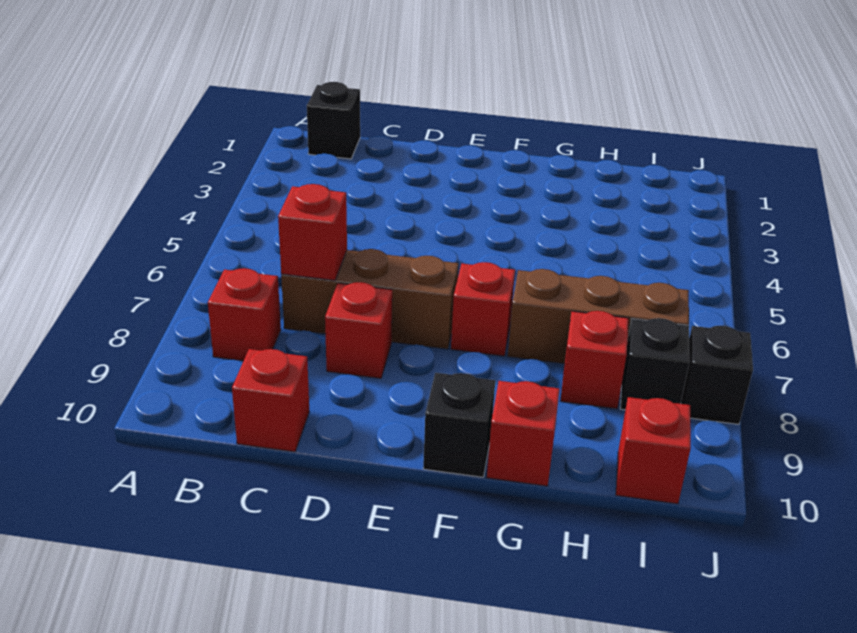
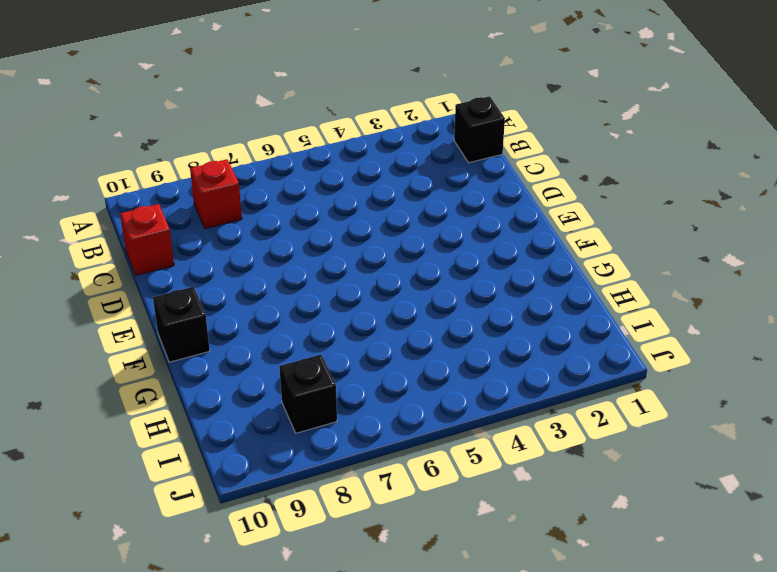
none -> brown brick C7:E7 level 1
none -> red brick D8 level 1
none -> red brick F7 level 1

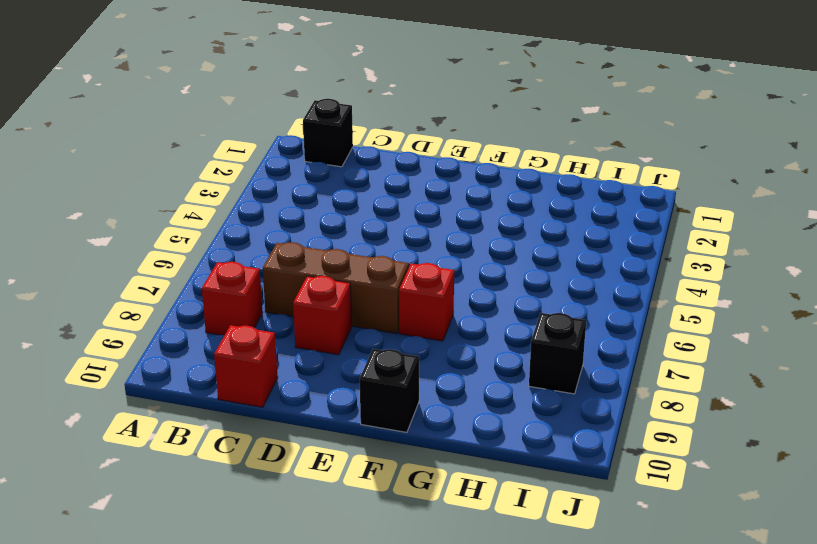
none -> brown brick G7:I7 level 1
none -> red brick G10 level 1
none -> red brick H8 level 1

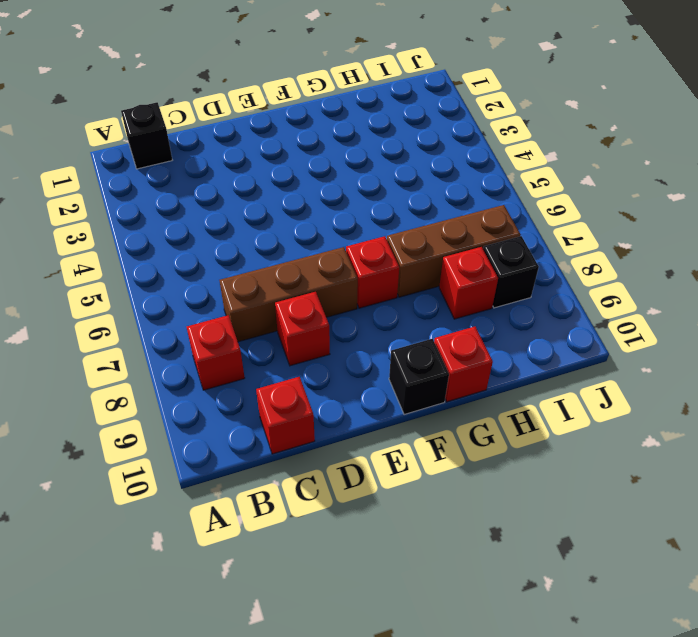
none -> red brick I10 level 1
none -> black brick J8 level 1
none -> red brick C7 level 2

